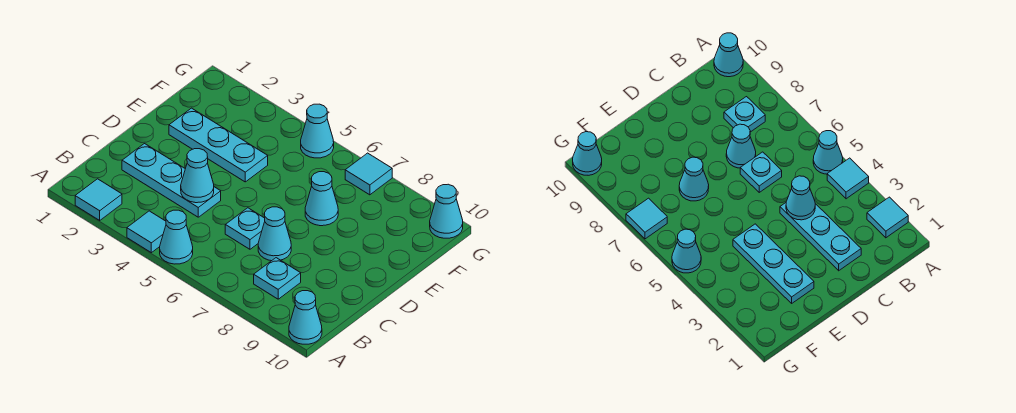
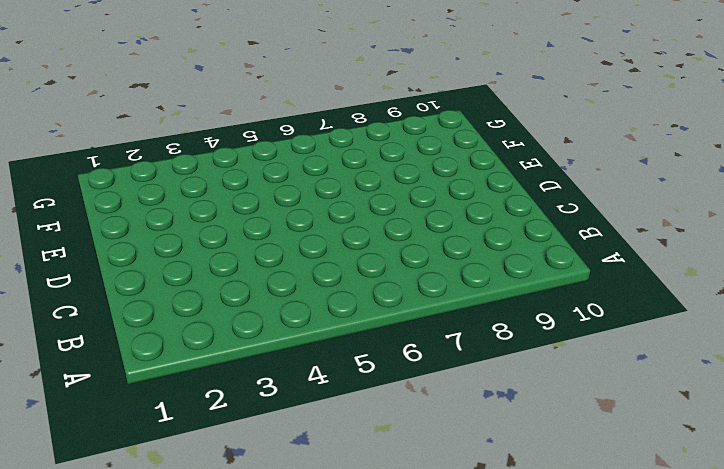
none -> cyan tile A2 level 1
none -> cyan tile A4 level 1
none -> cyan cone A5 level 1

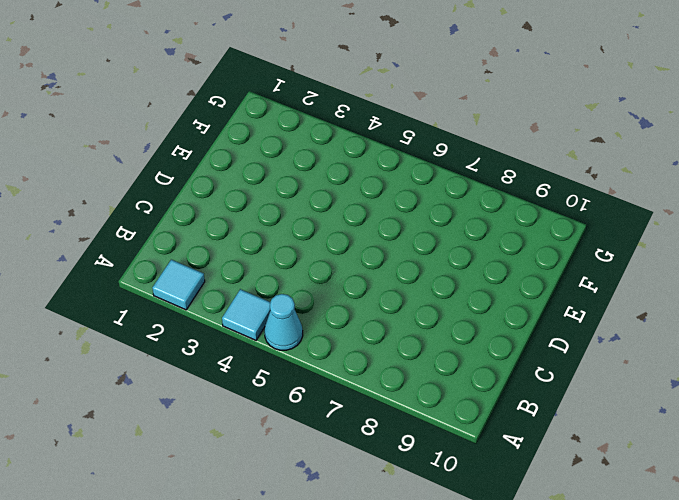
none -> cyan cone A10 level 1
none -> cyan plate B8 level 1
none -> cyan plate C2:C4 level 1

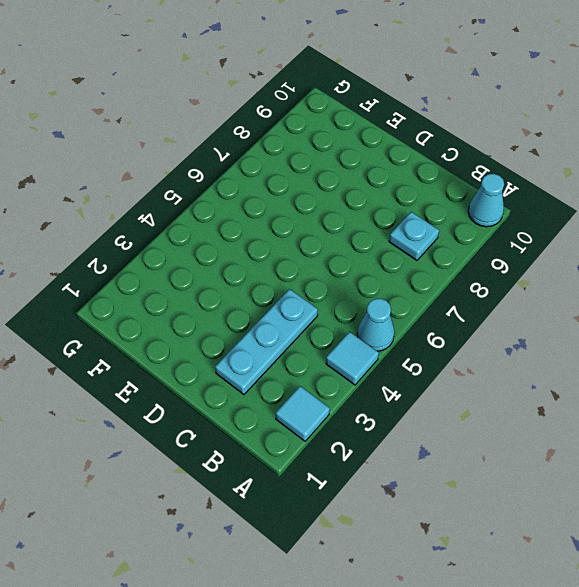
none -> cyan plate C6 level 1
none -> cyan cone C7 level 1
none -> cyan plate E2:E4 level 1

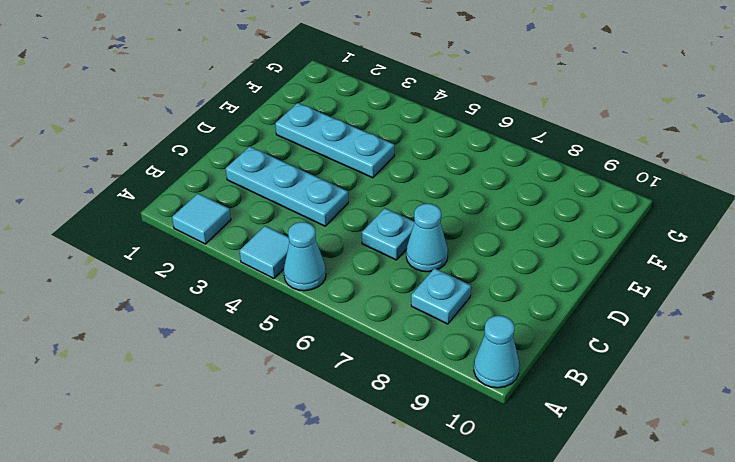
none -> cyan cone E7 level 1
none -> cyan cone G5 level 1
none -> cyan tile G7 level 1

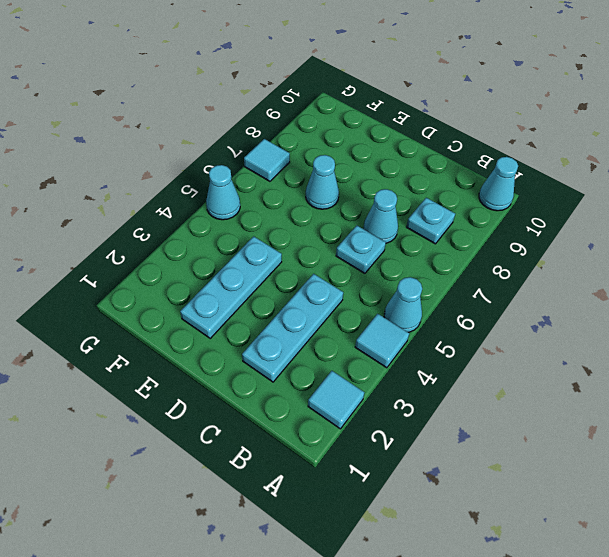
none -> cyan cone G10 level 1
none -> cyan cone C4 level 2

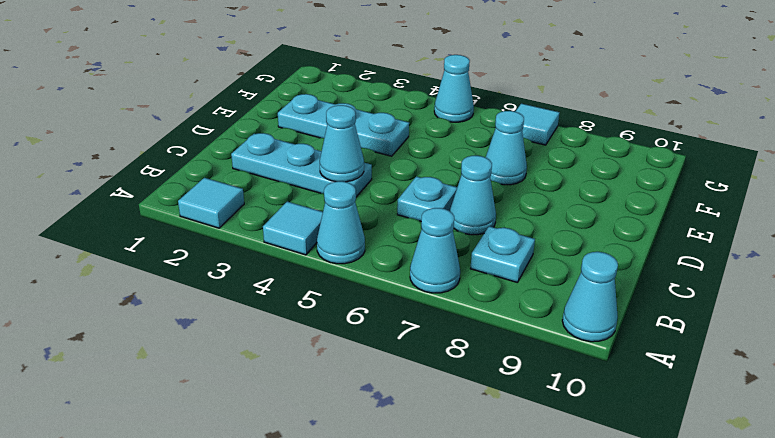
cyan cone A7 level 1 -> cyan cone G10 level 1

